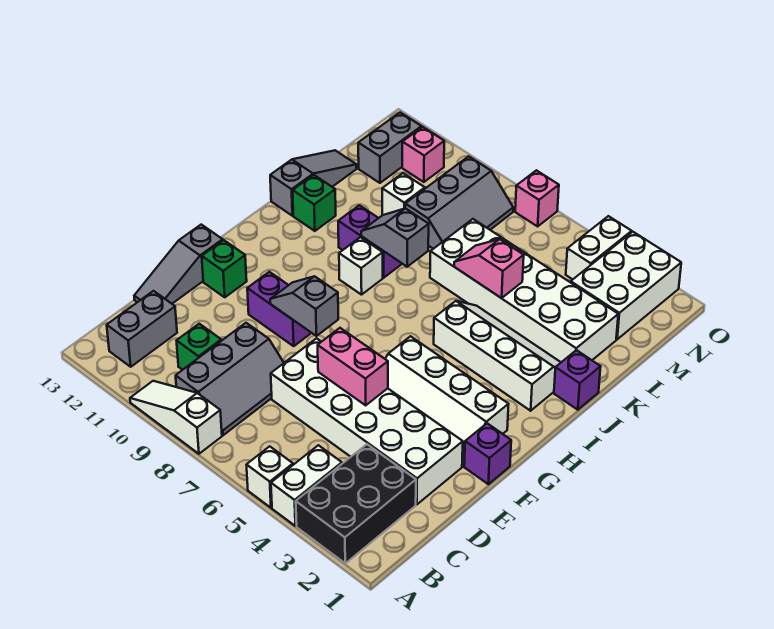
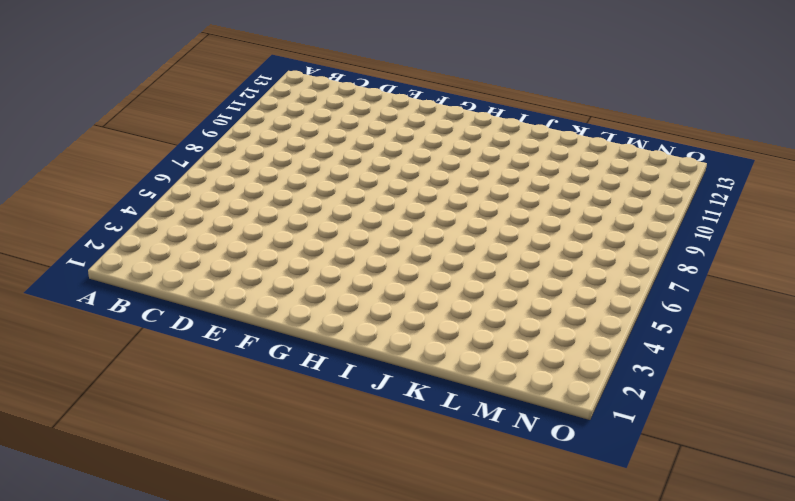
none -> black brick A2:C3 level 1
none -> white brick A4:B4 level 1
none -> white brick A5 level 1
none -> white slope A8:A10 level 1 top 8

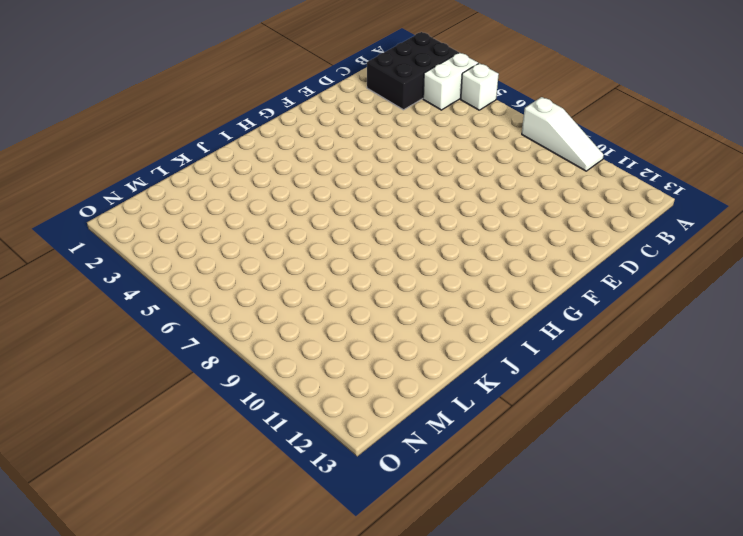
none -> grey slope B8:D9 level 1 top 9
none -> grey brick B12:C12 level 1
none -> green brick C10 level 1
none -> white brick D2:E7 level 1

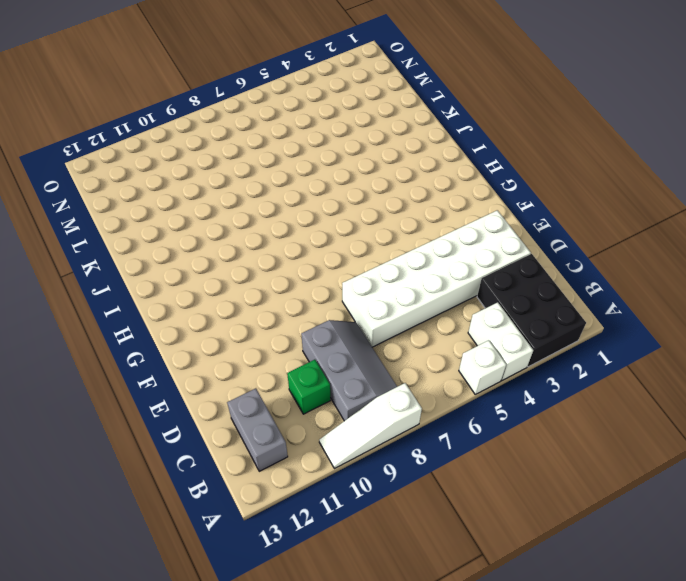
none -> grey slope D13:F13 level 1 top F
none -> purple brick F1 level 1
none -> white slope F2:G5 level 1 top G
none -> purple brick F9:F10 level 1

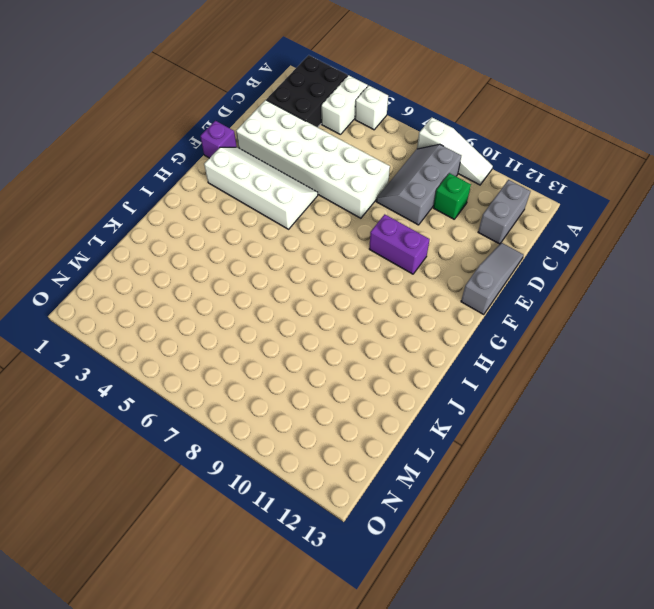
none -> green brick F12 level 1
none -> white slope I2:J5 level 1 top I
none -> white brick I9 level 1
none -> purple brick J1 level 1

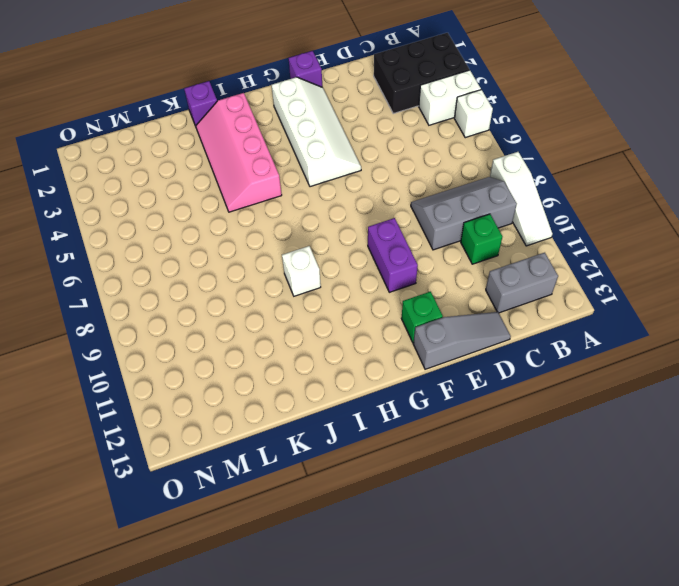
pink slope I2:J5 level 1 top I -> white slope I2:J5 level 1 top I
none -> white brick D2:E7 level 1
none -> purple brick J9:J10 level 1
none -> green brick J12 level 1
none -> grey slope J13:L13 level 1 top J

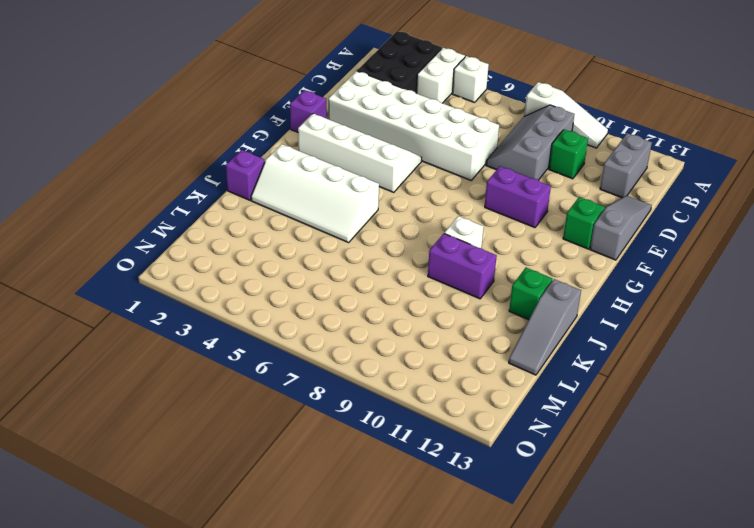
none -> white brick K2:L7 level 1
none -> grey slope L8:N9 level 1 top 9
none -> white brick L10 level 1
none -> white brick M2:O3 level 1

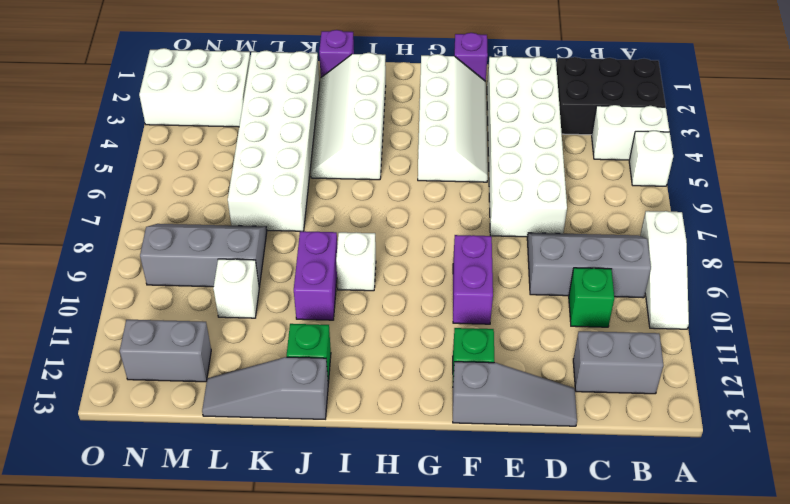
none -> white brick N4:O4 level 1
none -> pink brick N11 level 1
none -> pink brick O7 level 1
none -> pink brick E5:E6 level 2

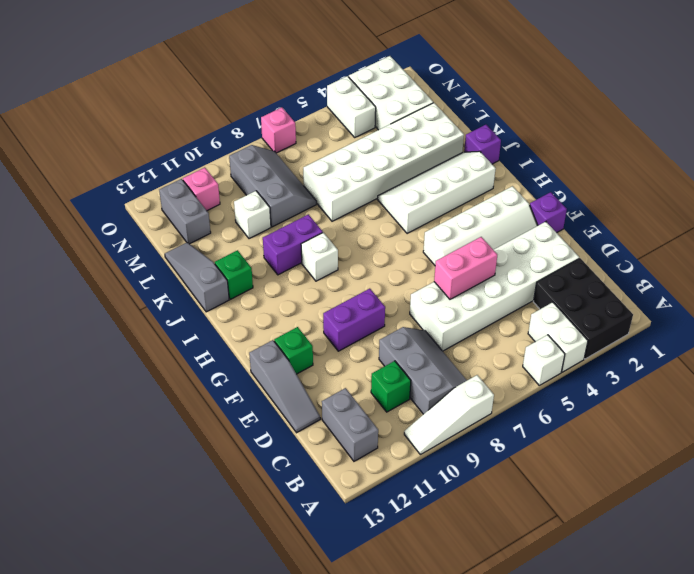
none -> grey slope F8:F9 level 2 top 8
none -> grey slope J8:J9 level 2 top 8
none -> pink slope K5:K6 level 2 top 5

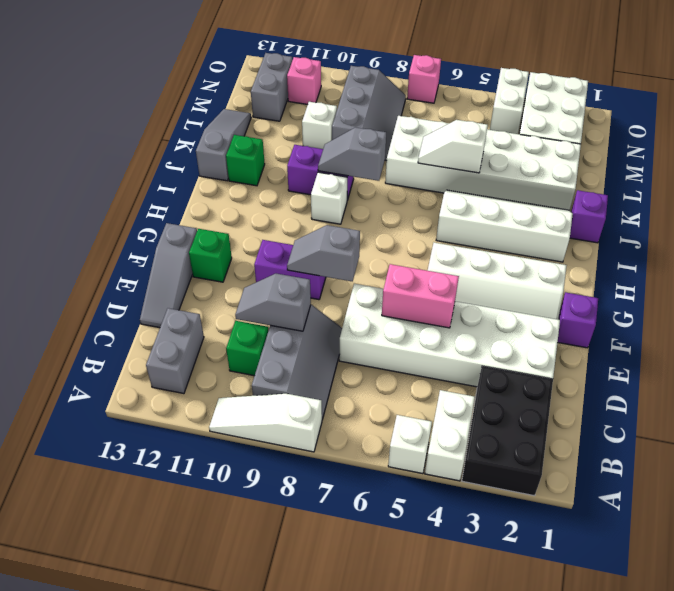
grey slope D9:D10 level 2 top 9 -> none
white slope K5:K6 level 2 top 5 -> pink slope K5:K6 level 2 top 5

